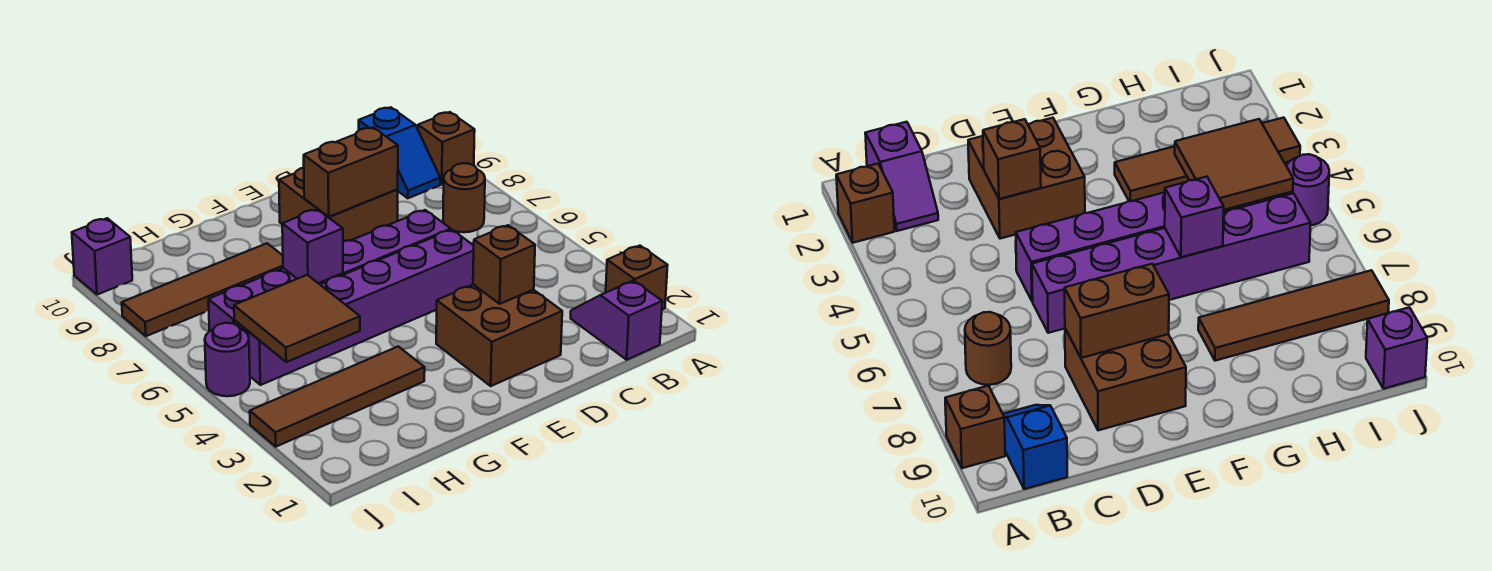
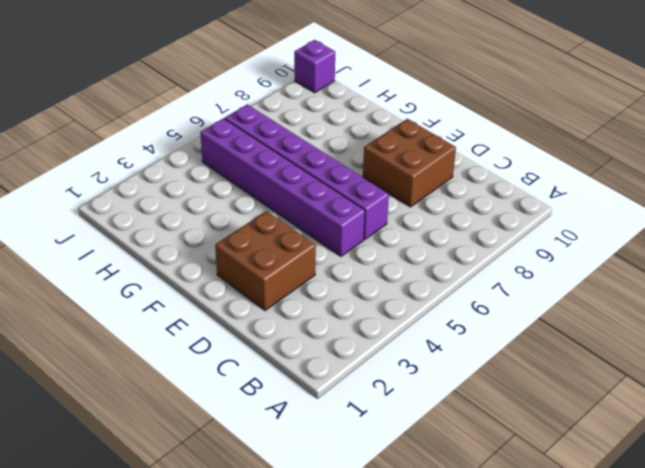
none -> brown brick A2 level 1
none -> brown brick A9 level 1
none -> purple slope B1:B2 level 1 top 1

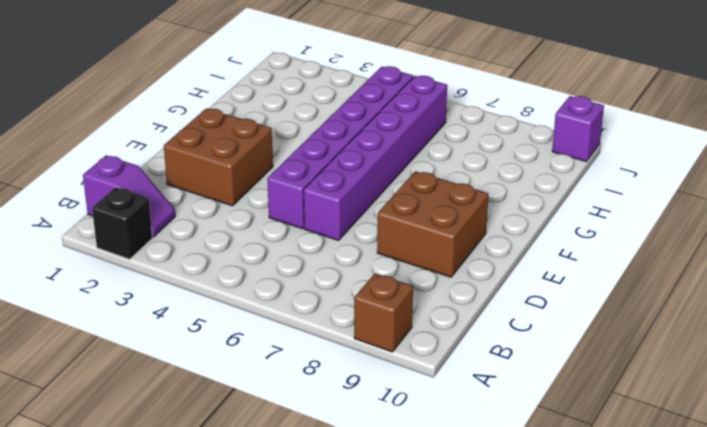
black brick A2 level 1 -> brown brick A2 level 1
none -> brown round brick B7 level 1
none -> blue slope B9:B10 level 1 top 10
none -> brown tile G3:J3 level 1

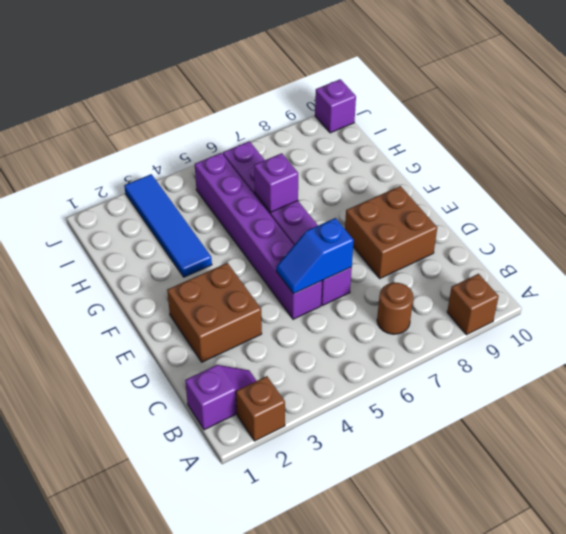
blue slope D5:D6 level 2 top 6 -> blue slope B9:B10 level 1 top 10
blue tile G3:J3 level 1 -> brown tile G3:J3 level 1
none -> brown tile G8:J8 level 1
none -> purple round brick J5 level 1
none -> brown brick D3 level 2

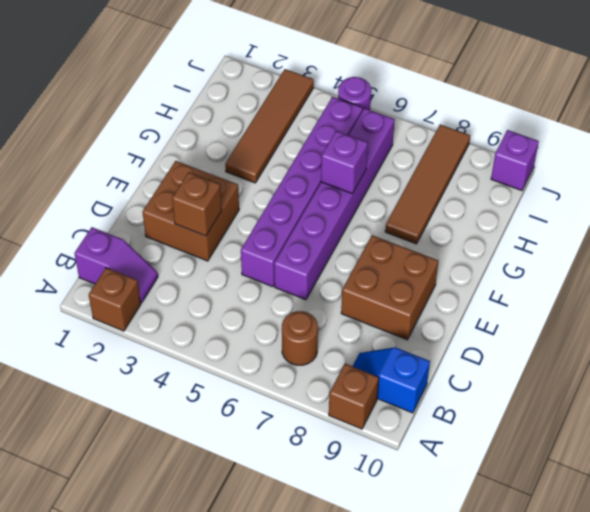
none -> brown brick D8:E8 level 2
none -> brown tile H4:I5 level 2

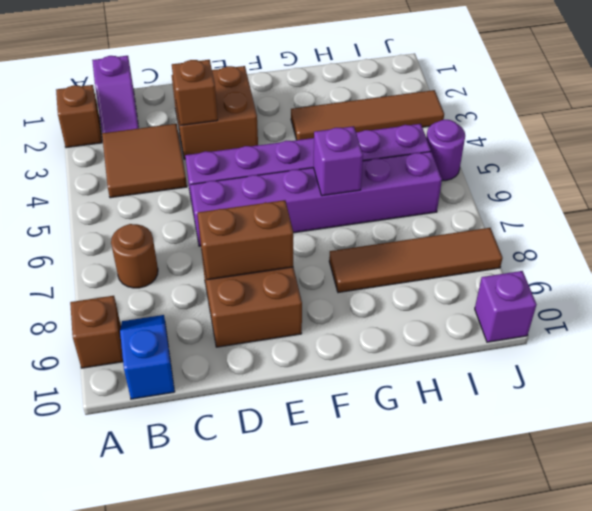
brown tile B3:C4 level 1 -> brown tile H4:I5 level 2

